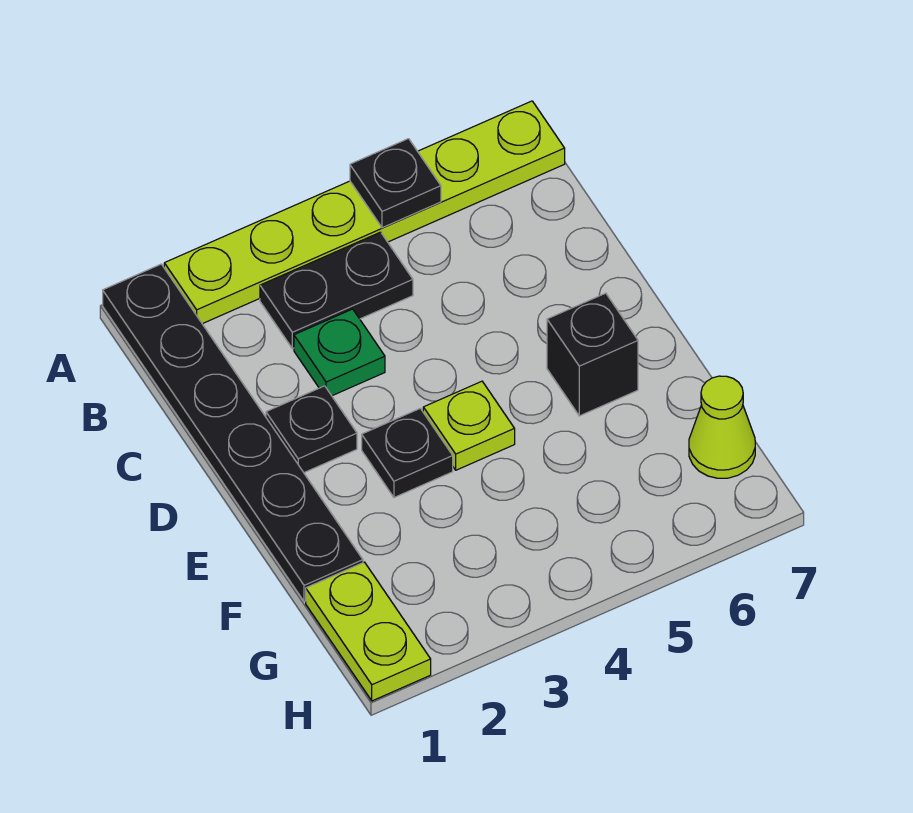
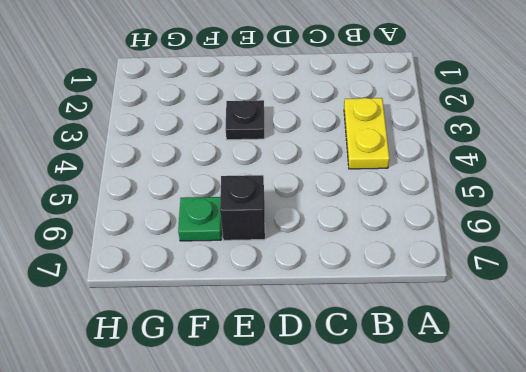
yellow plate B3:B4 level 1 -> black plate B3:B4 level 1
green plate F6 level 1 -> green plate C3 level 1
none -> black plate A1:F1 level 1
none -> lime plate A2:A7 level 1

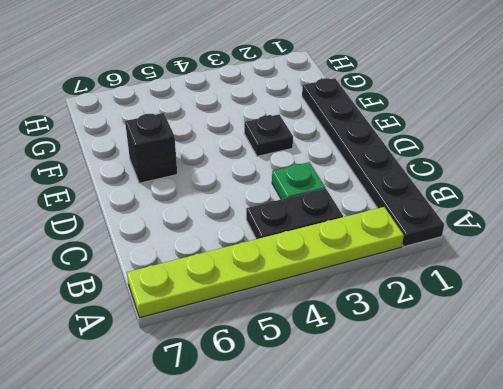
none -> black plate D2 level 1
none -> lime plate E4 level 1

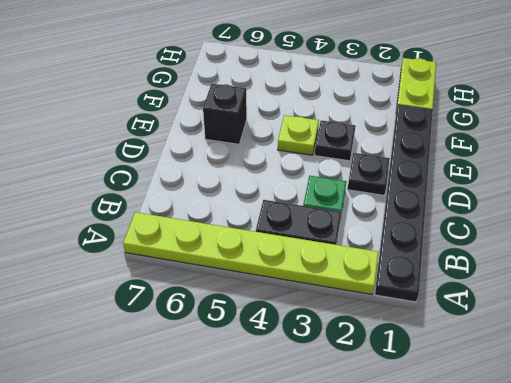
none -> lime cone G7 level 1
none -> black plate A5 level 2

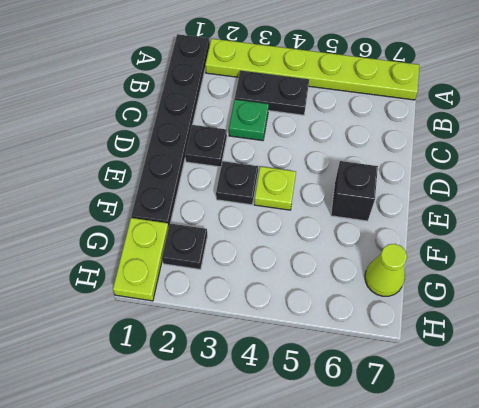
black plate G2 level 1 -> black plate A5 level 2

